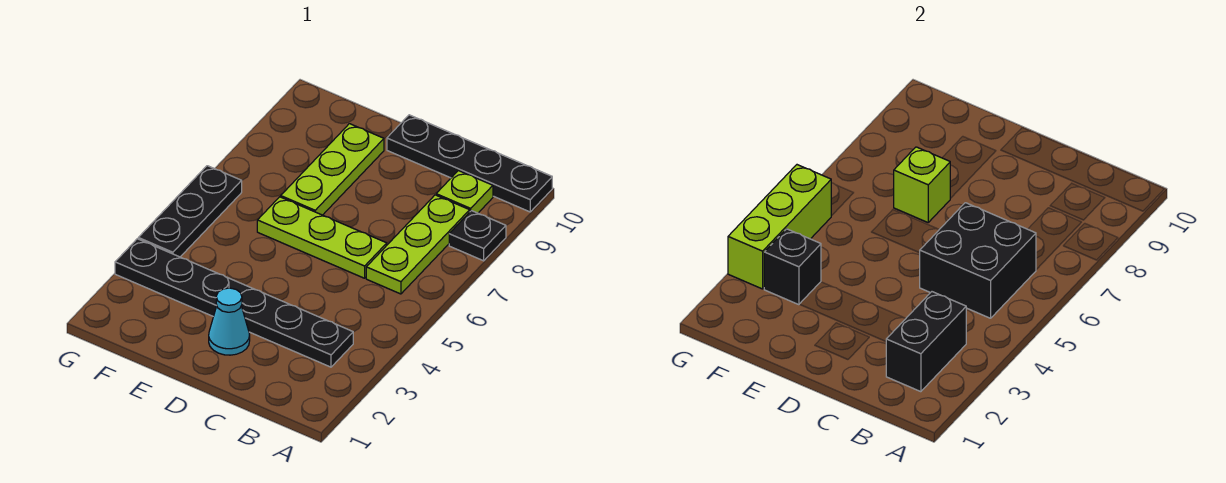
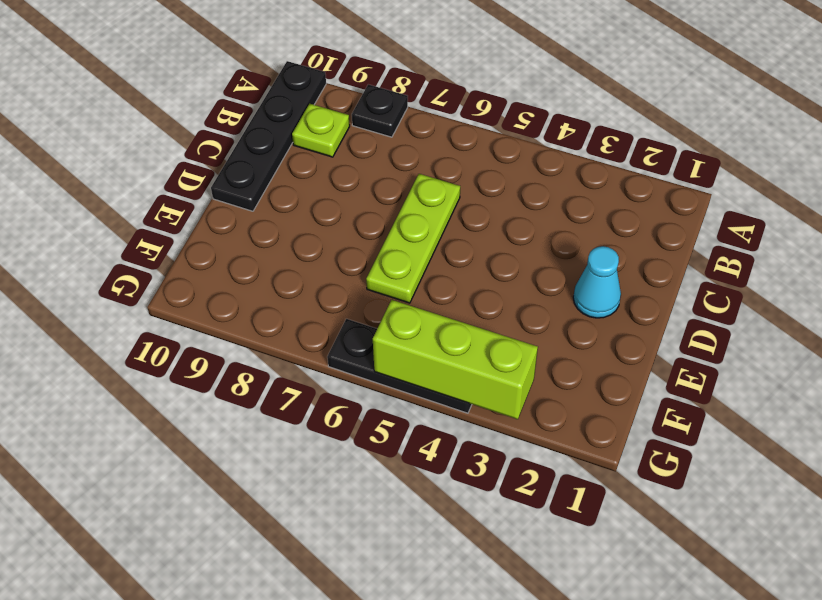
none -> black plate B3:G3 level 1
none -> lime plate B6:B8 level 1
none -> lime plate E7:E9 level 1

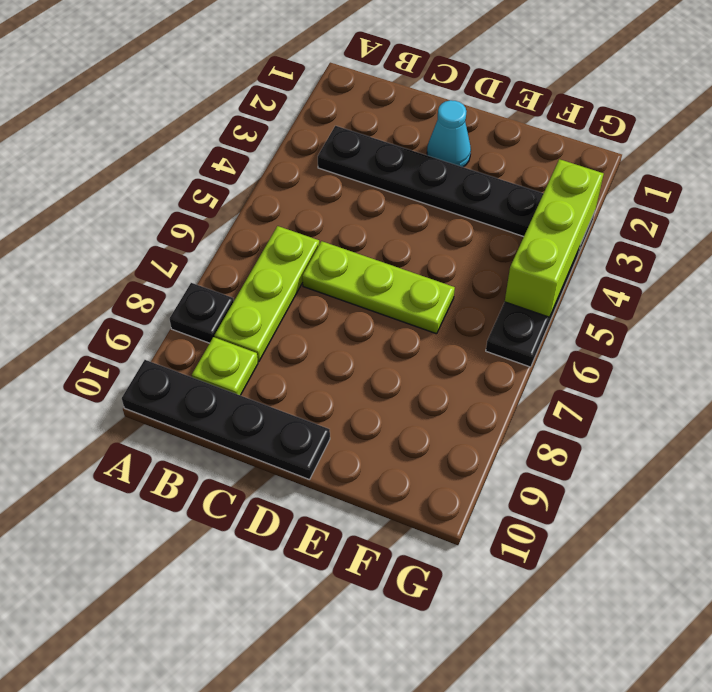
none -> lime plate E7:E9 level 1
none -> black brick B2:B3 level 2
none -> black brick B5:C6 level 2

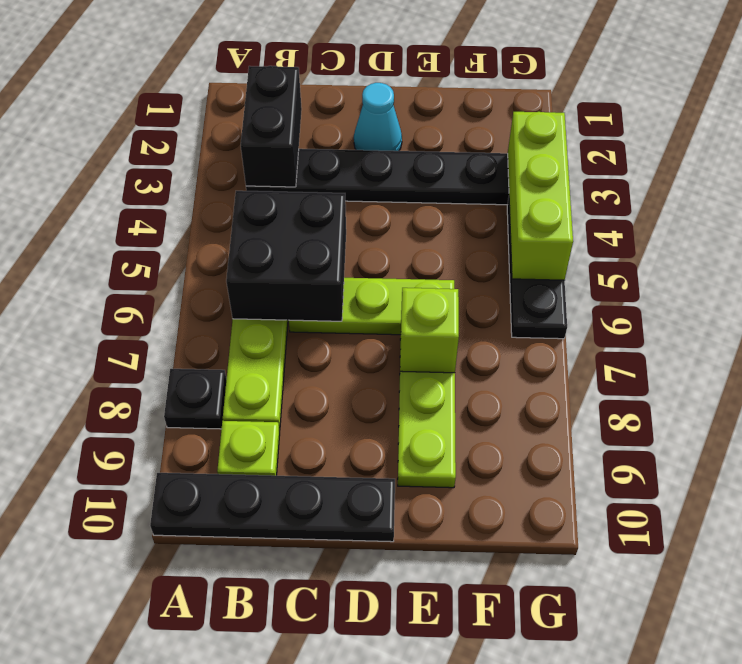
none -> black brick F3 level 2

